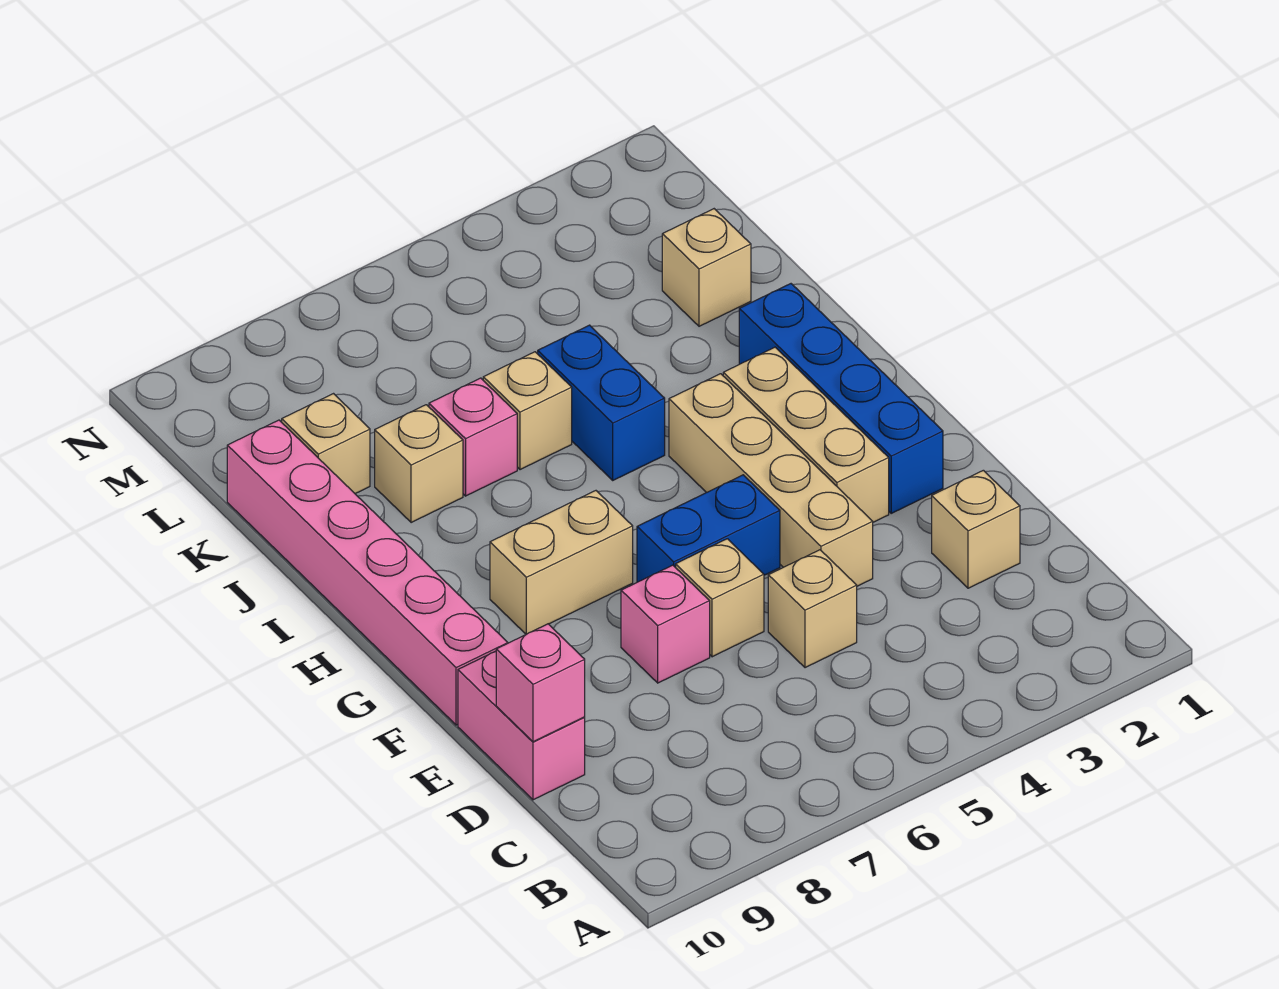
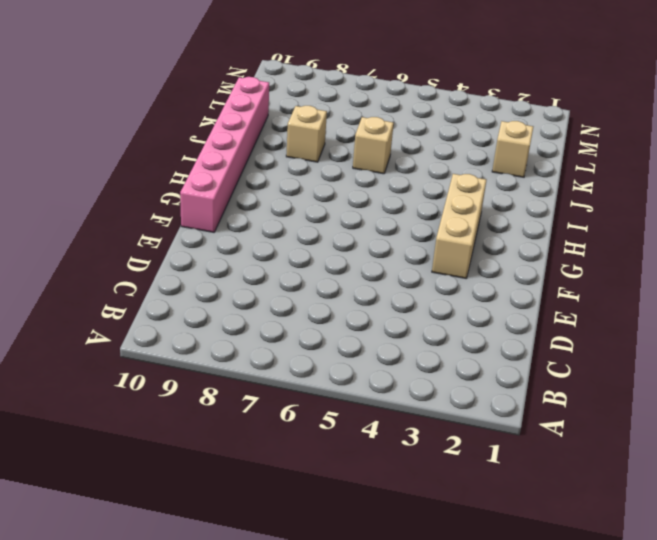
none -> tan brick D2 level 1
none -> tan brick D5 level 1
none -> pink brick D10:E10 level 1

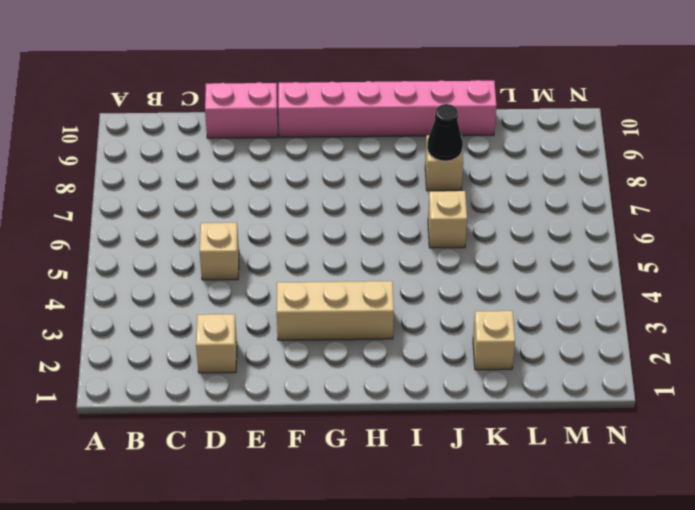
black cone J8 level 2 -> none
none -> tan brick E4:H4 level 1
none -> tan brick E6 level 1
none -> pink brick E7 level 1

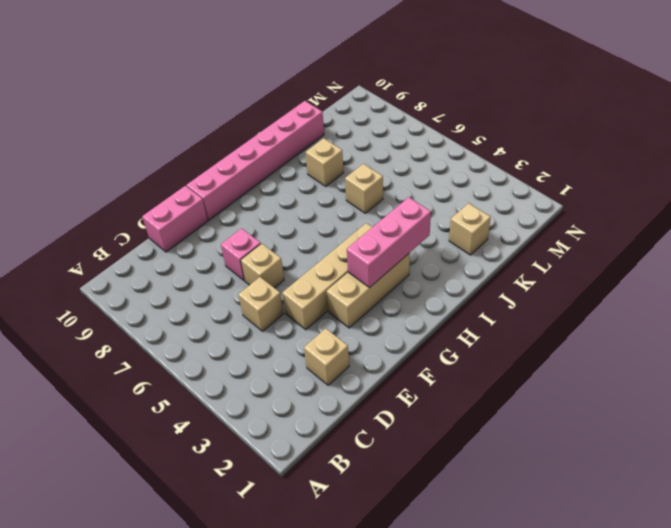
pink brick G3:I3 level 2 -> none
none -> blue brick F2:I2 level 1
none -> blue brick F5:F6 level 1
none -> tan brick G7:G8 level 1

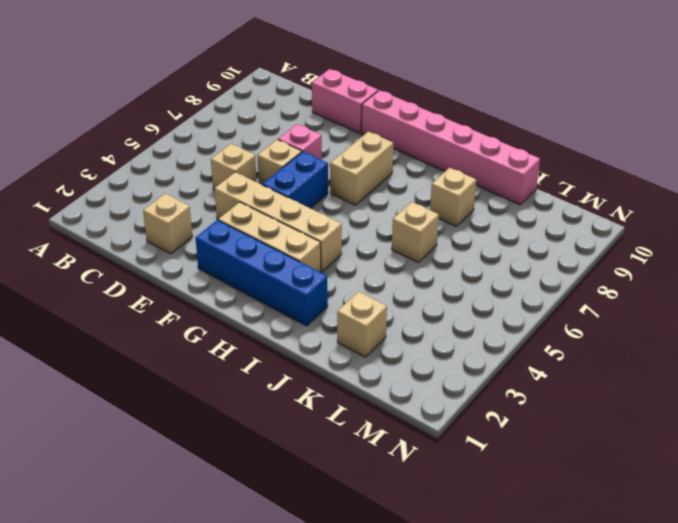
none -> blue brick I5:J5 level 1
none -> pink brick J7 level 1
none -> tan brick K9 level 1

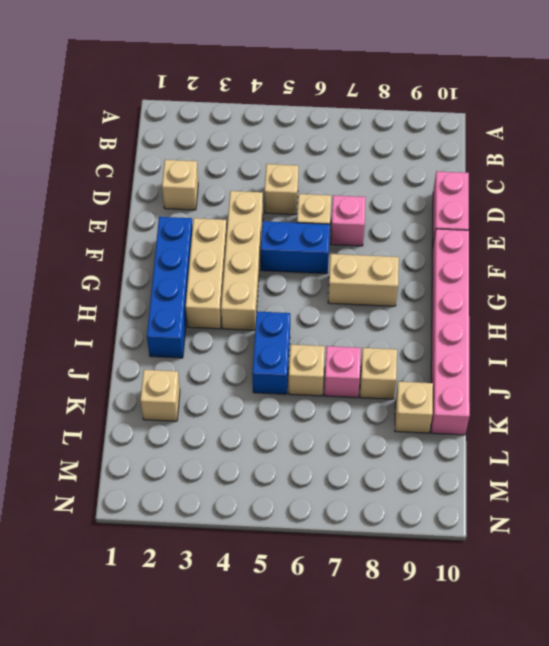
none -> pink brick D10 level 2

